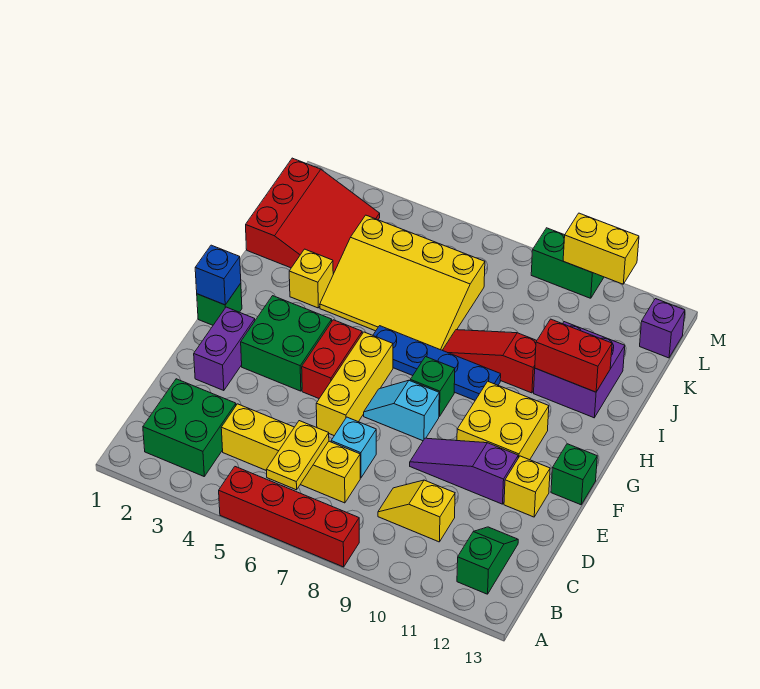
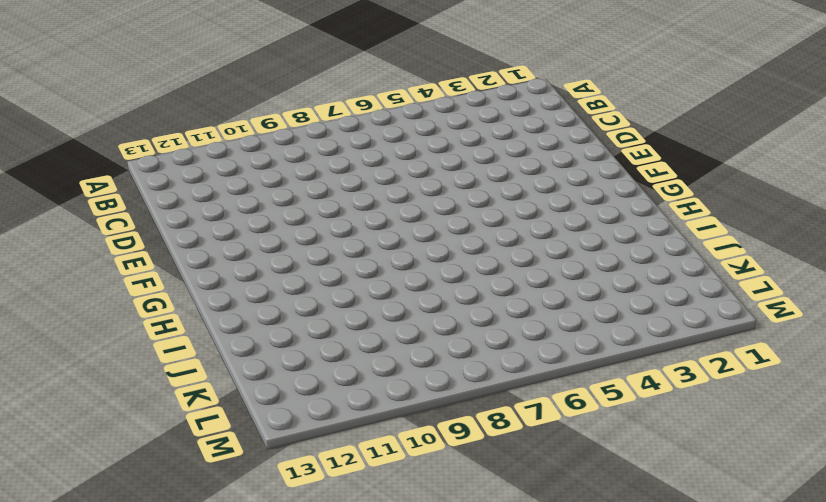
none -> red brick A5:A8 level 1
none -> green brick B2:C3 level 1
none -> green slope B12:C12 level 1 top B

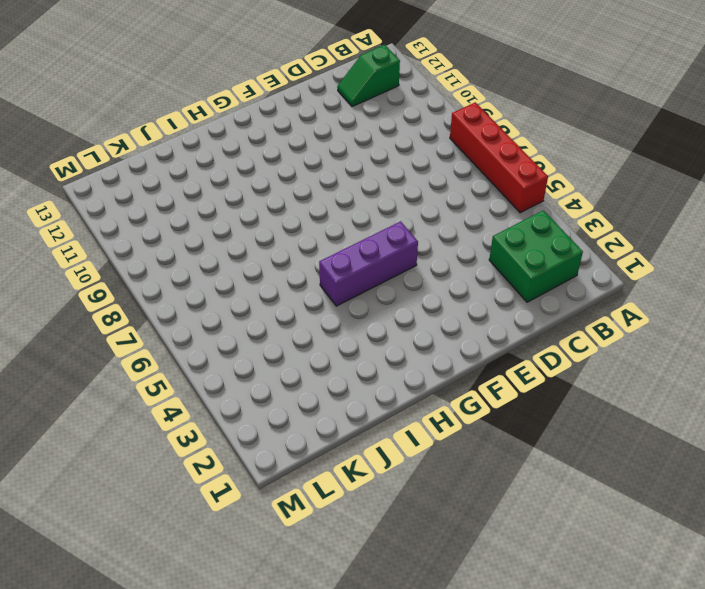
purple brick F5:H5 level 1 -> red brick F5:G5 level 1
none -> yellow brick C4:C7 level 1
none -> yellow slope C9:C10 level 1 top 10
none -> cyan brick D7 level 1

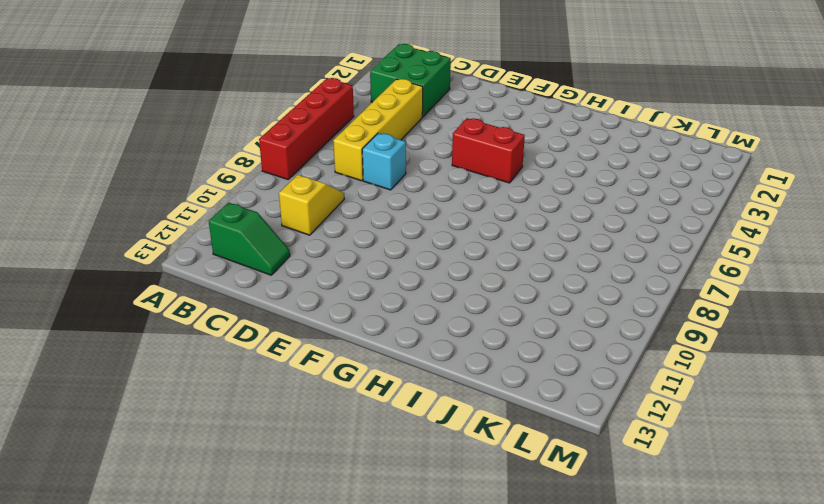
none -> purple brick E2:F2 level 1
none -> yellow brick E6:G6 level 1
none -> purple slope E9:E11 level 1 top 11

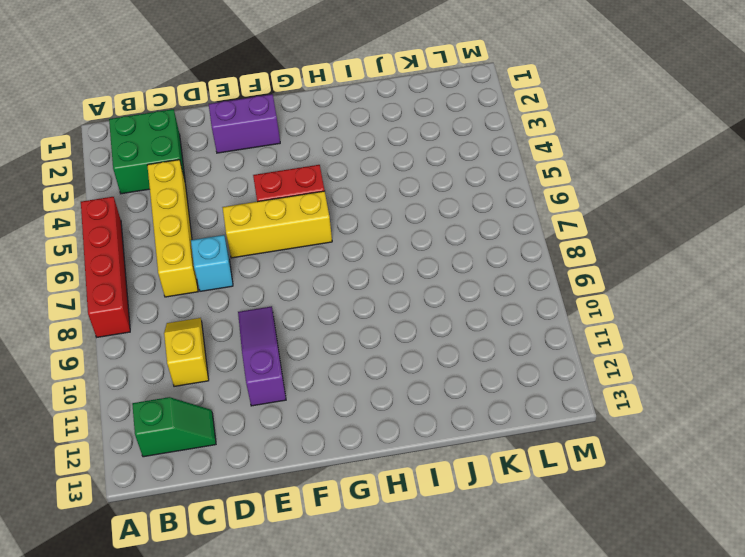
none -> yellow brick E12 level 1
none -> green brick F3:G4 level 1
none -> cyan slope F7:F8 level 1 top 8

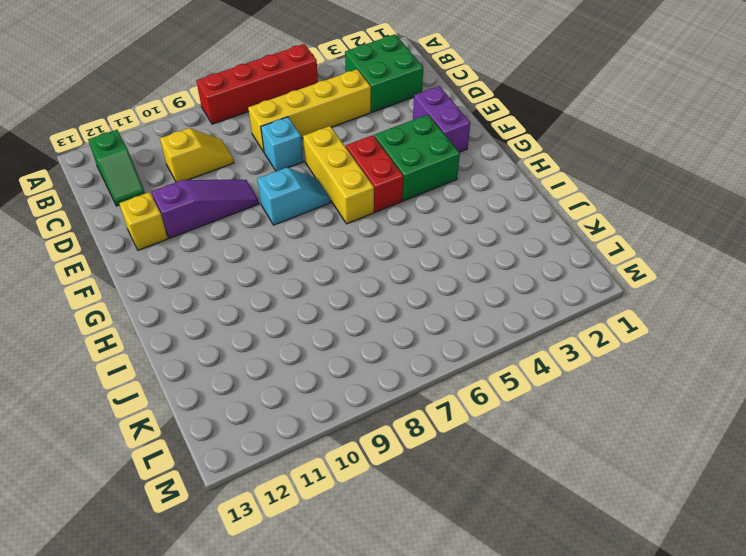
none -> yellow brick F10:G11 level 1
none -> green brick F13 level 1
none -> green brick G1 level 1

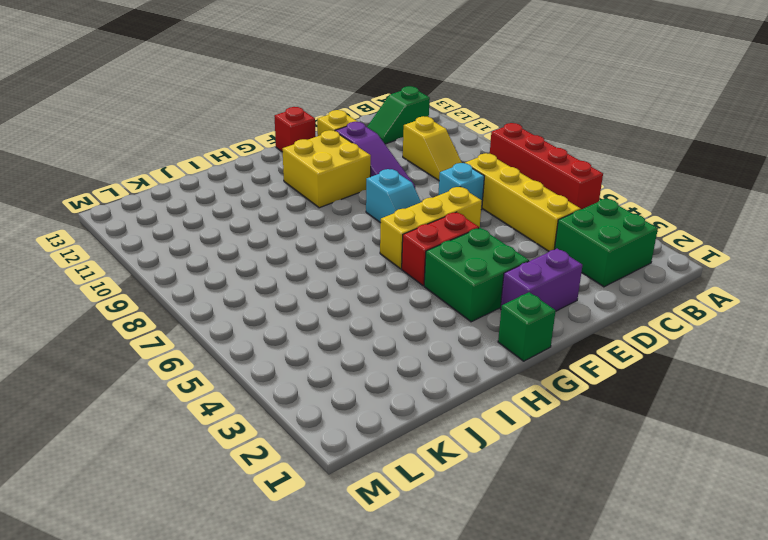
red brick F13 level 1 -> green brick F13 level 1
none -> green brick G8 level 1
none -> blue plate H6:H9 level 1
none -> yellow brick I3 level 1

